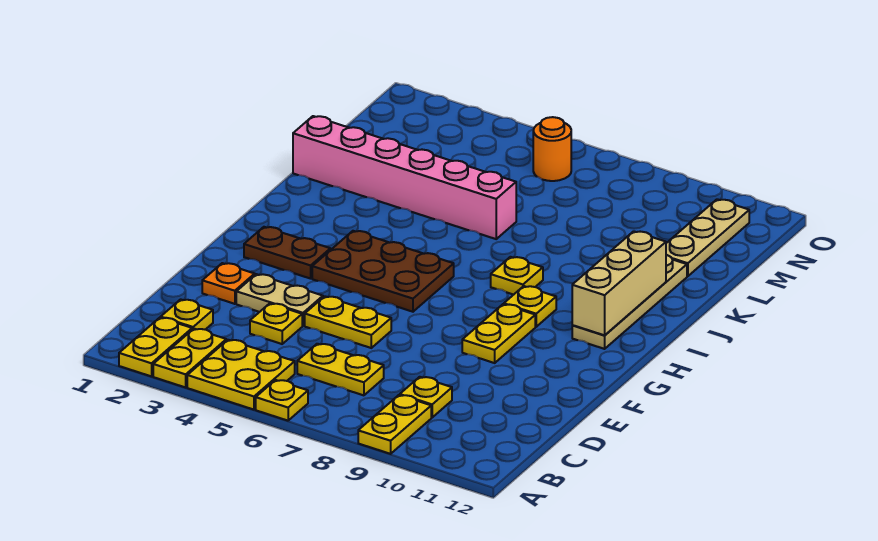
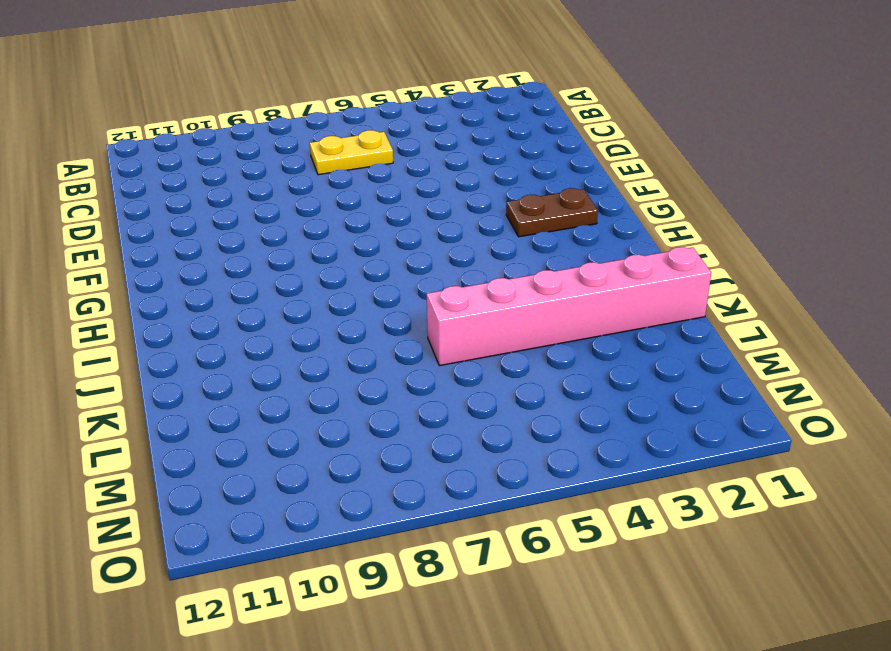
none -> yellow plate A2:B2 level 1
none -> yellow plate A3:B3 level 1
none -> yellow plate A4:B5 level 1

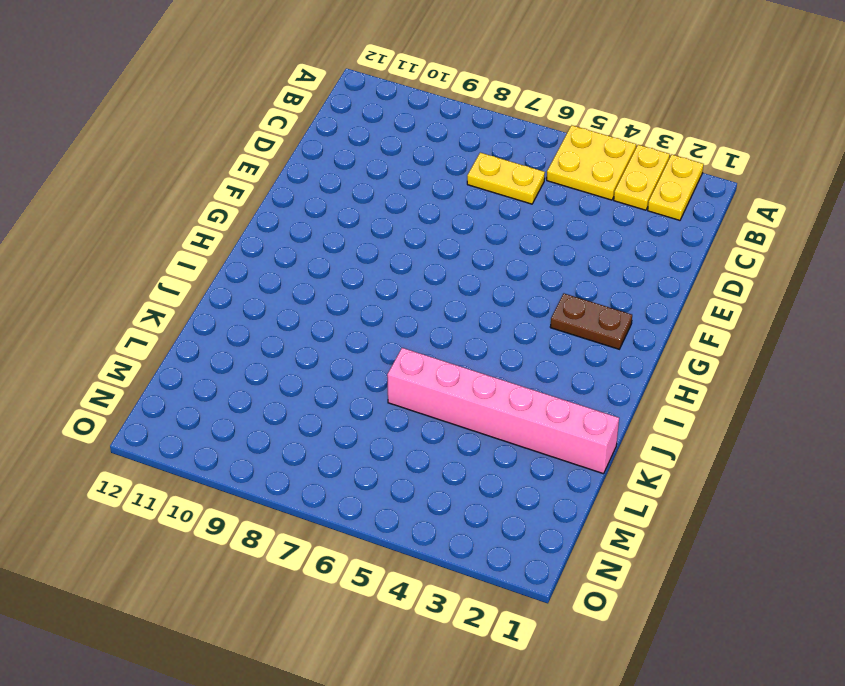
none -> yellow plate A6 level 1
none -> yellow plate A9:B9 level 1
none -> yellow plate C2 level 1

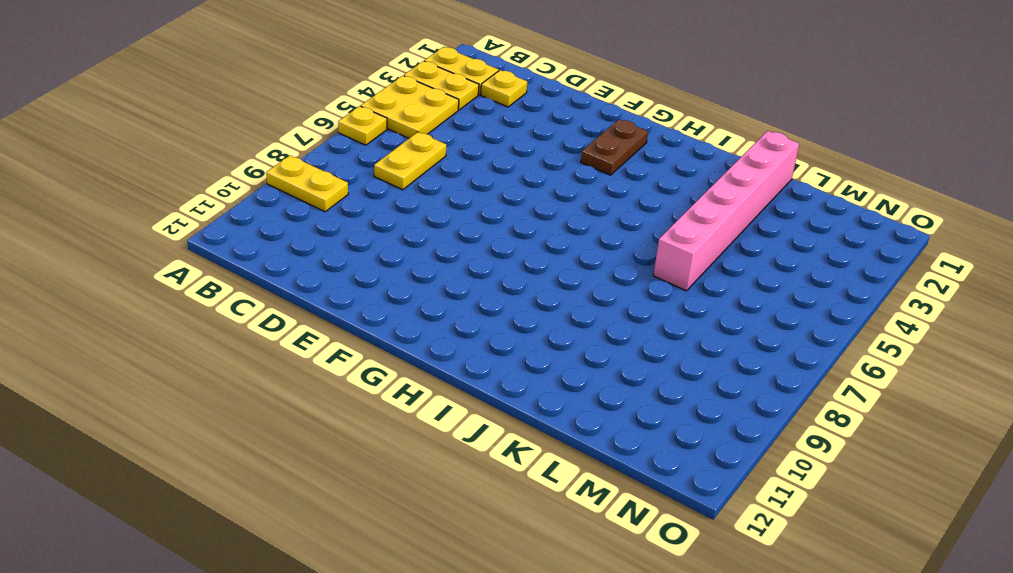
none -> yellow plate C9 level 1
none -> yellow plate D4 level 1
none -> orange plate E2 level 1

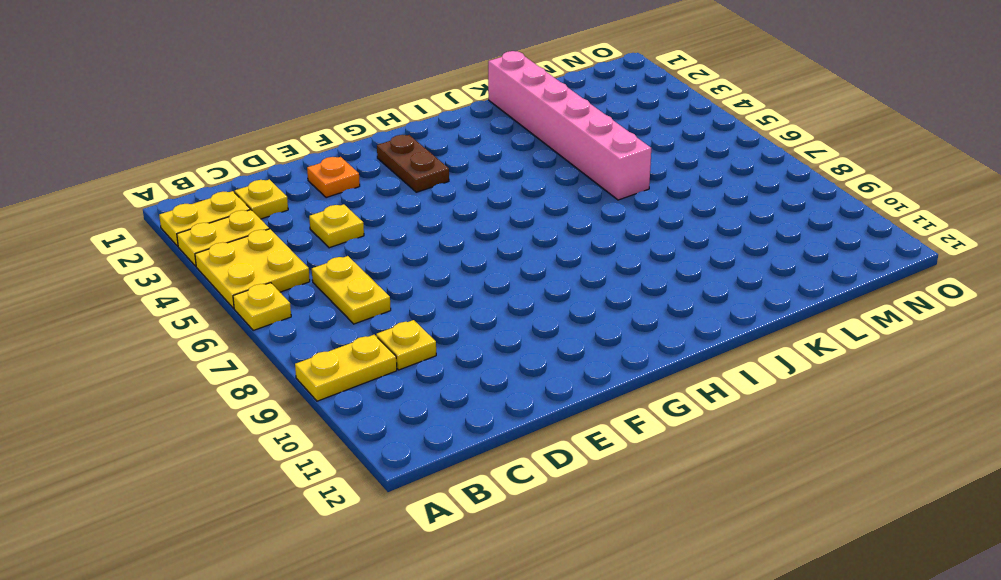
none -> tan plate E3:E4 level 1
none -> yellow plate E5:E6 level 1
none -> yellow plate F9:G9 level 1

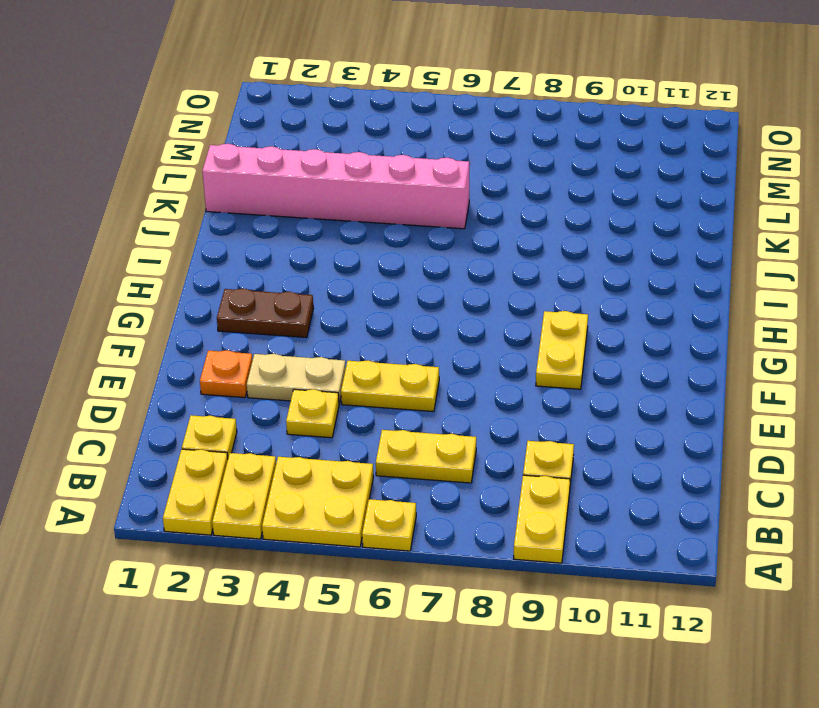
none -> brown plate G4:H6 level 1
none -> yellow plate H9 level 1
none -> tan plate H11:K11 level 1

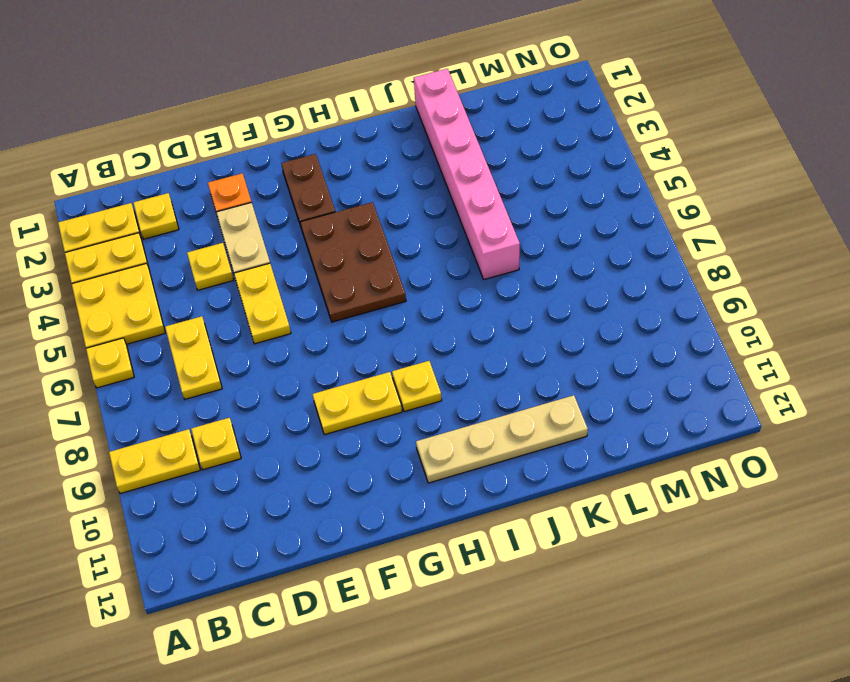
none -> yellow plate I8 level 1
none -> tan plate L11:N11 level 1
none -> orange round brick N6 level 1

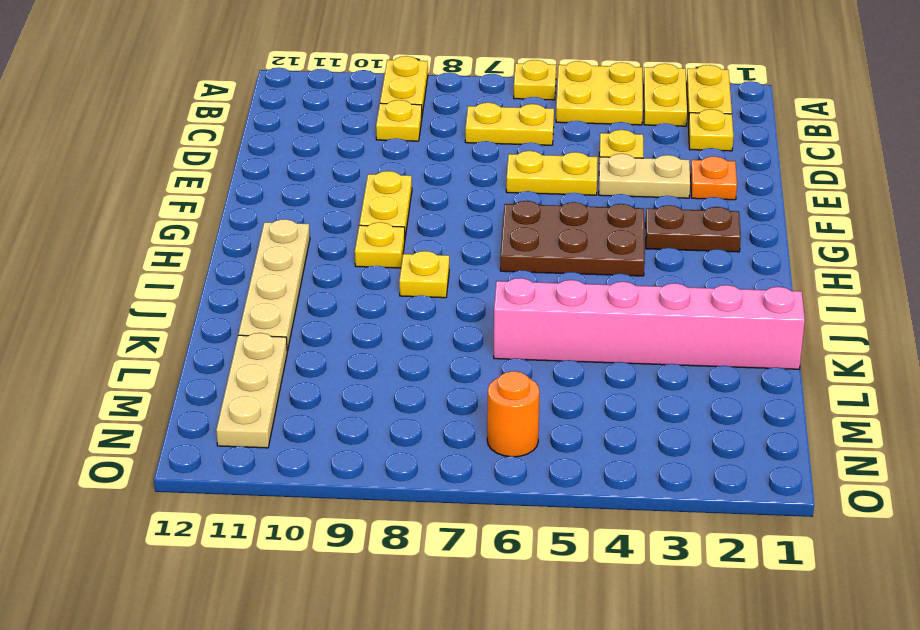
none -> tan brick H11:J11 level 2

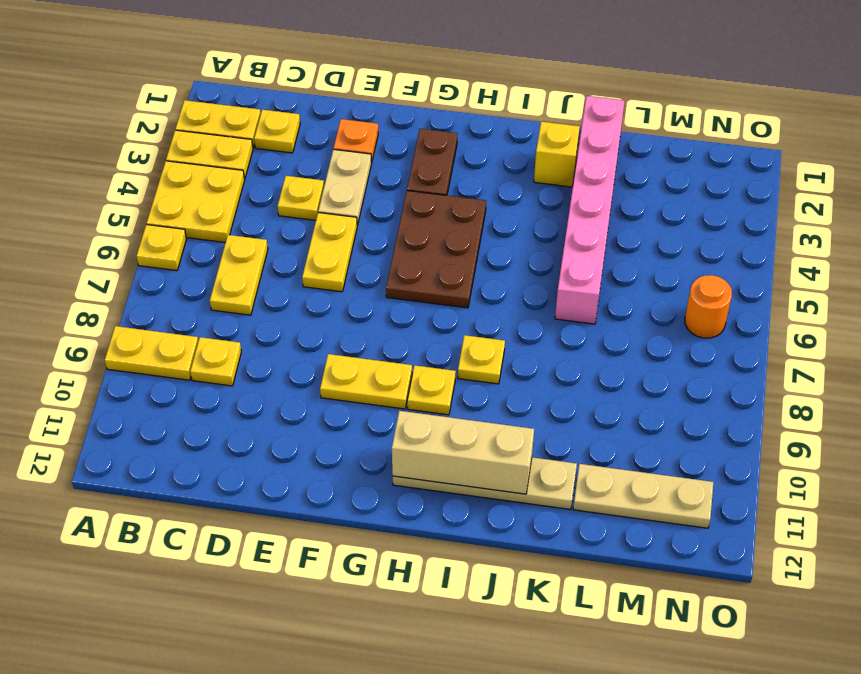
yellow brick J2 level 1 -> none

